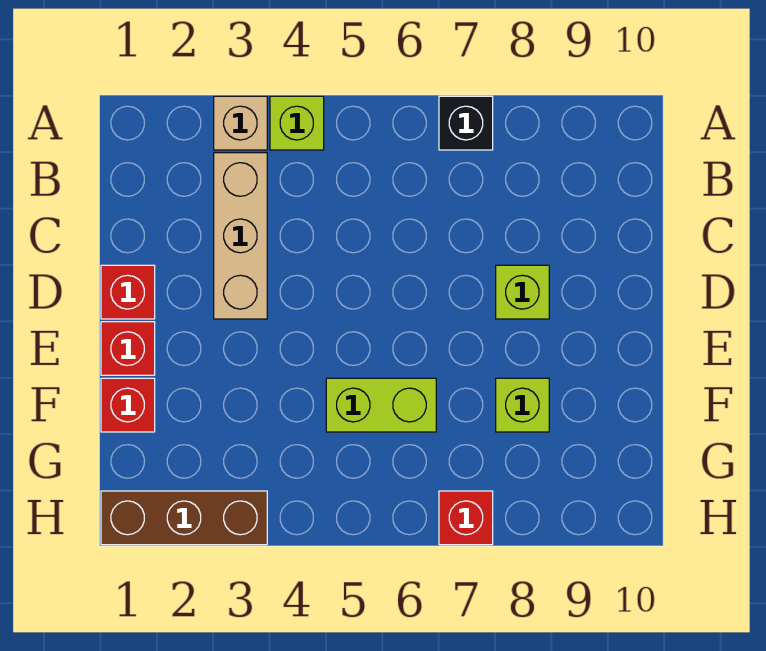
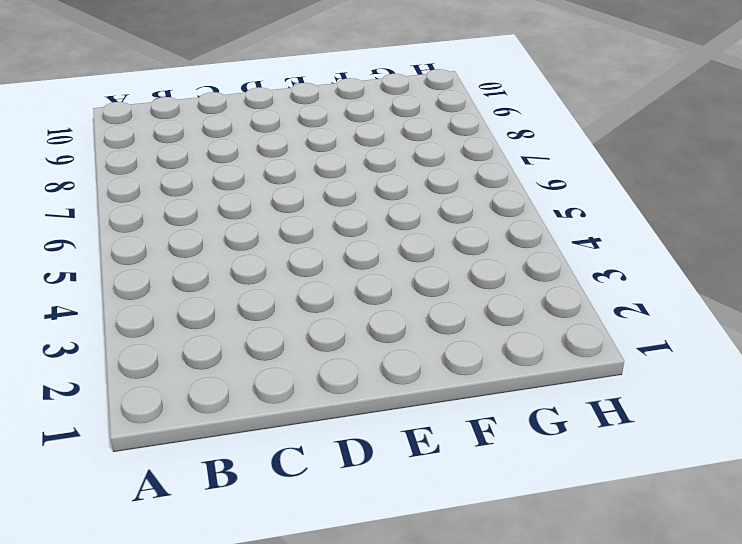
none -> tan brick A3 level 1
none -> lime brick A4 level 1
none -> black brick A7 level 1

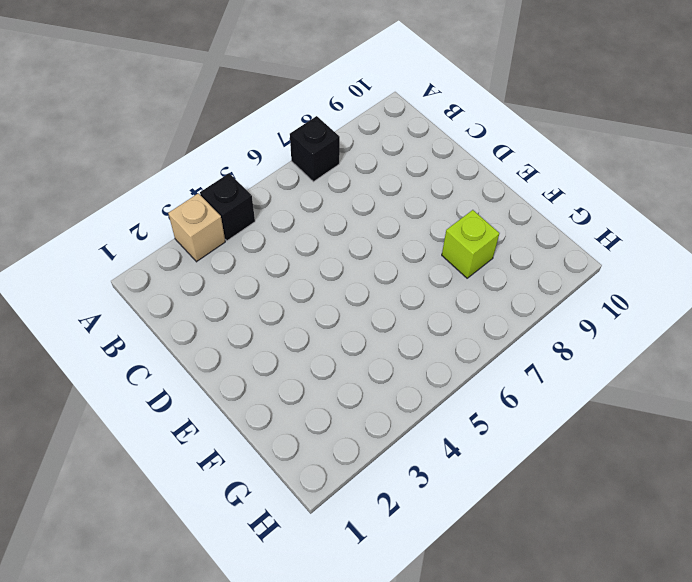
black brick A4 level 1 -> lime brick A4 level 1
none -> tan brick B3:D3 level 1
none -> red brick D1 level 1
none -> lime brick D8 level 1

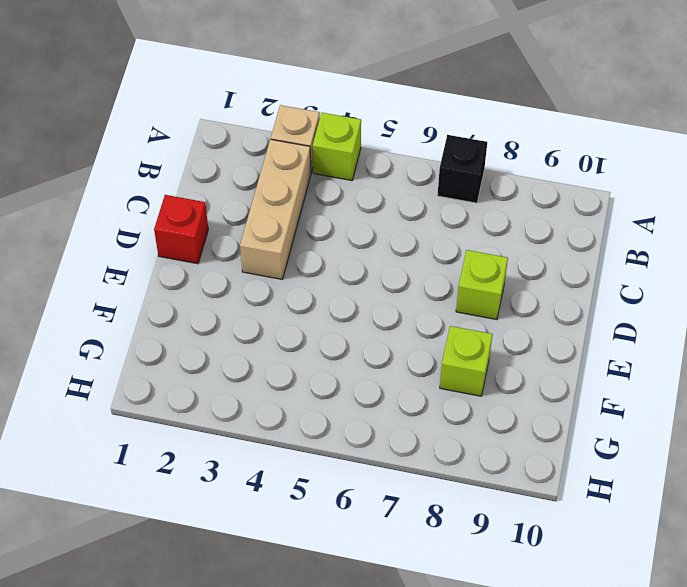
none -> red brick E1 level 1
none -> red brick F1 level 1
none -> lime brick F5:F6 level 1

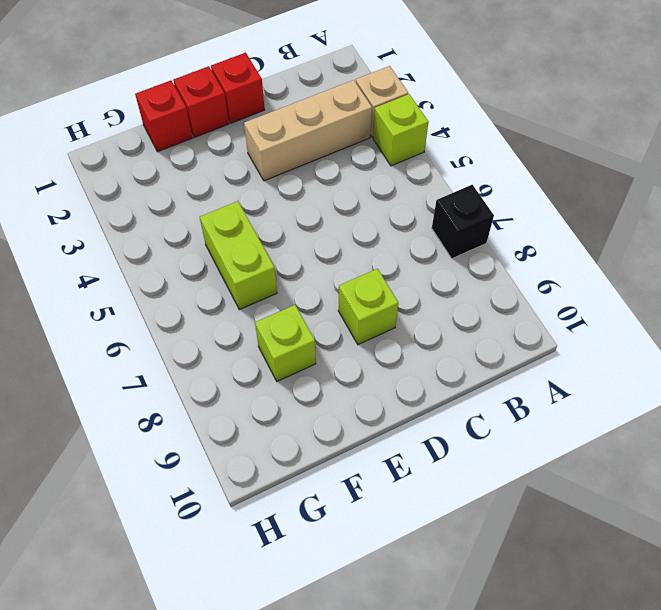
none -> brown brick H1:H3 level 1
none -> red brick H7 level 1

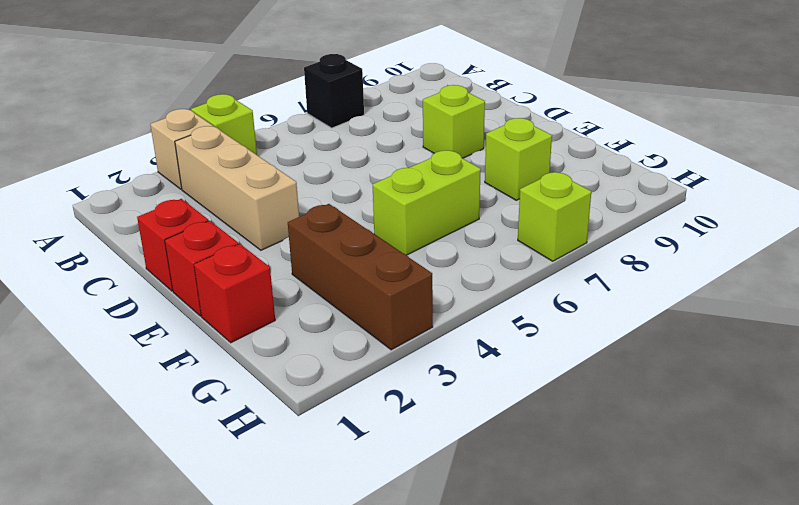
brown brick F3:H3 level 1 -> brown brick H1:H3 level 1
lime brick H7 level 1 -> red brick H7 level 1

